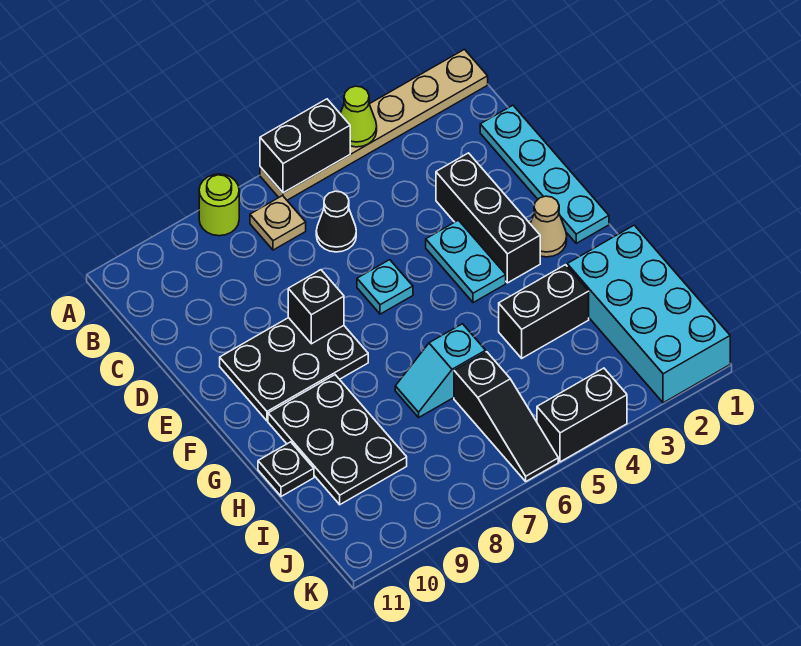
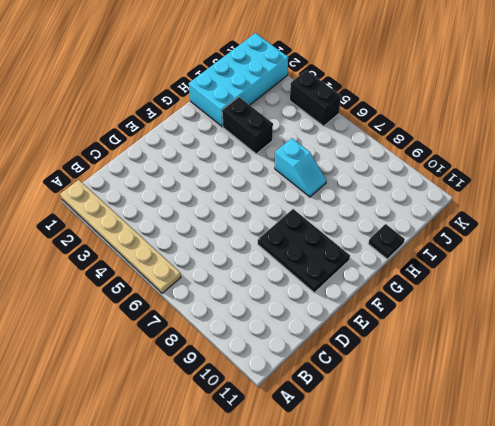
none -> lime round brick A8 level 1
none -> tan plate B7 level 1
none -> cyan plate C1:F1 level 1

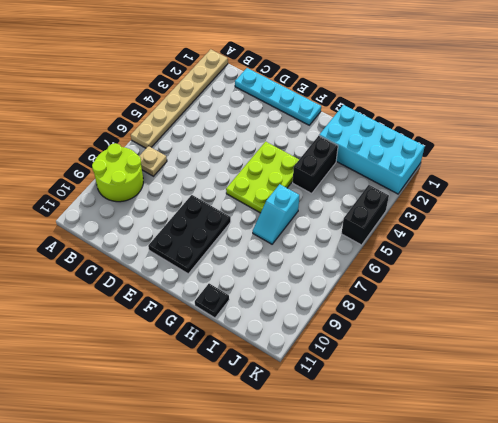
lime round brick A8:B9 level 1 -> lime round brick A8 level 1
lime plate F4:G6 level 1 -> cyan plate E4:F4 level 1
none -> black cone C6 level 1
none -> black brick D3:F3 level 1
none -> cyan plate E6 level 1

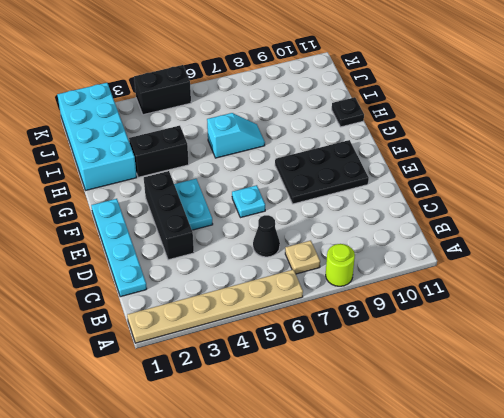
none -> tan cone F2 level 1
none -> black plate G9:I10 level 1
none -> black slope I6:K6 level 1 top I

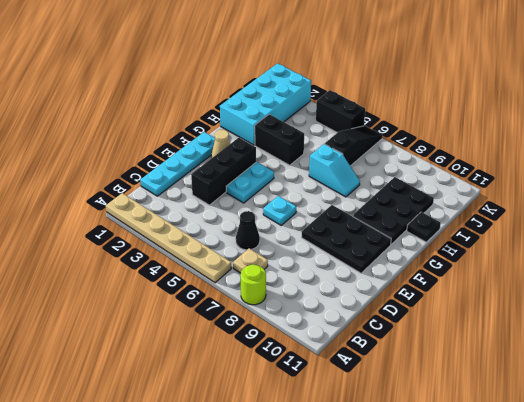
none -> lime cone A4 level 2
none -> black brick A5:A6 level 2
none -> black brick E8 level 2

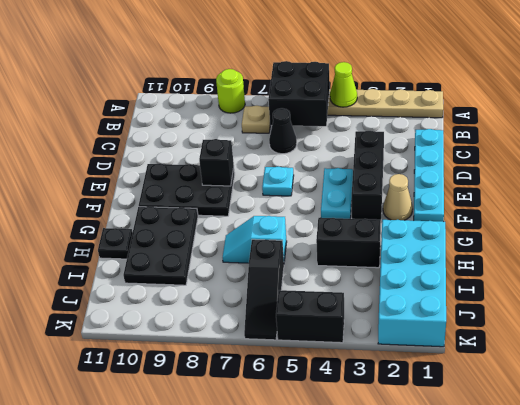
black brick A5:B6 level 2 -> black brick A5:A6 level 2

